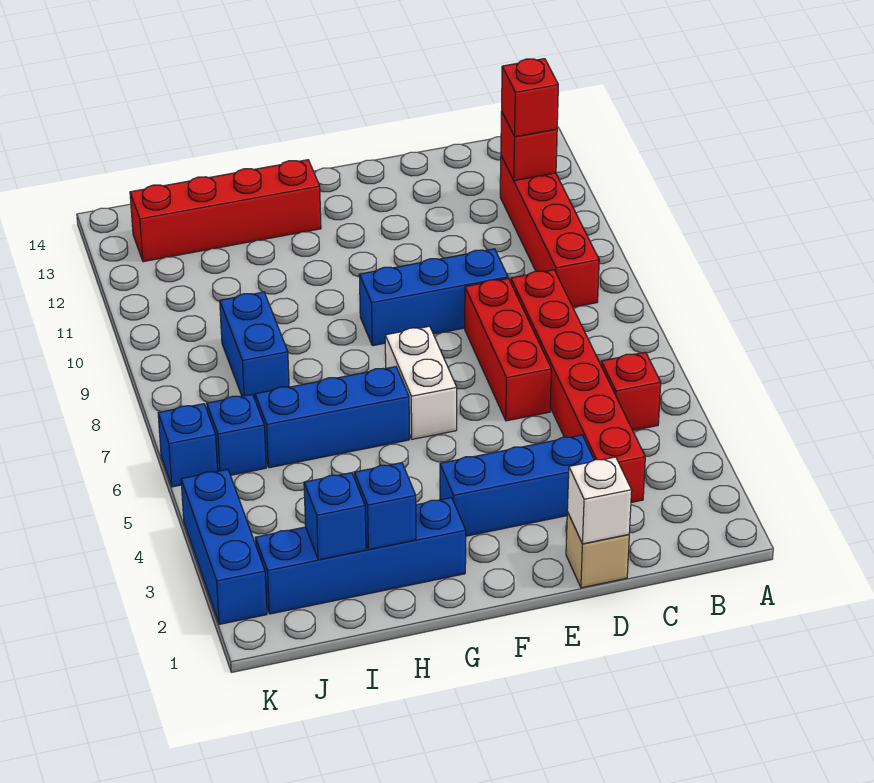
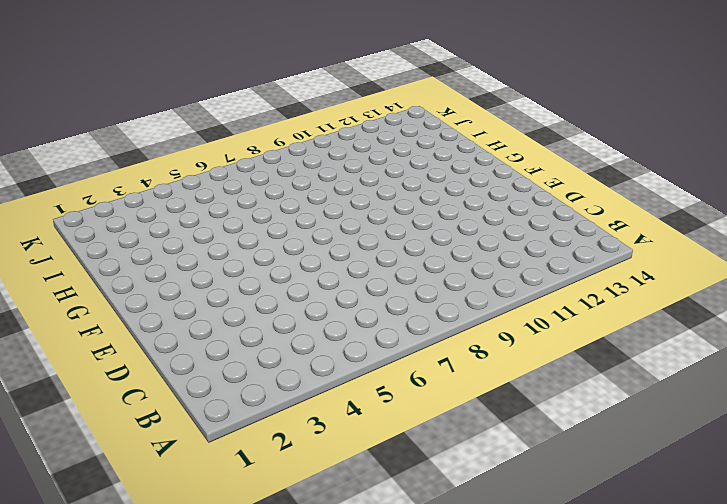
none -> red brick B5 level 1
none -> red brick B9:B12 level 1
none -> red brick C3:C8 level 1

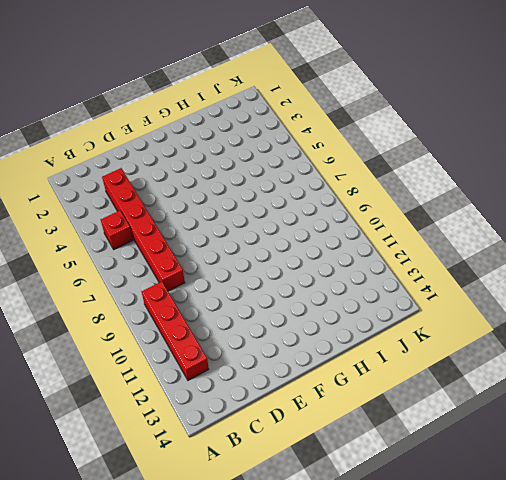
none -> tan brick D1 level 1
none -> blue brick D3:F3 level 1
none -> red brick D6:D8 level 1

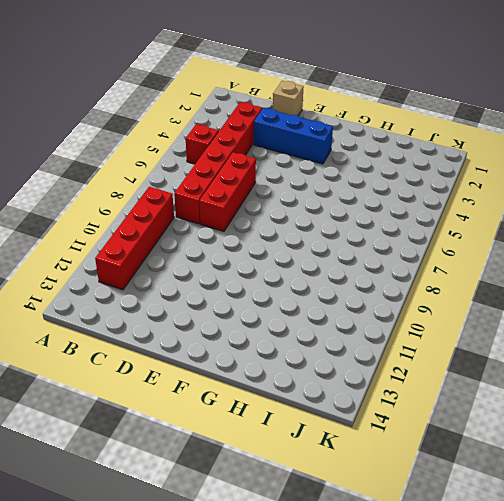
none -> blue brick D9:F9 level 1
none -> white brick F6:F7 level 1
none -> blue brick G2:J2 level 1

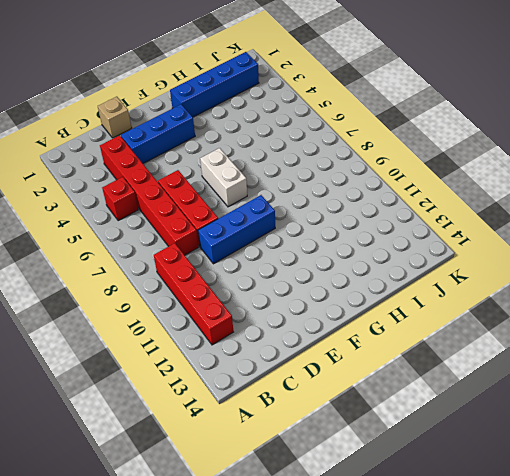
none -> blue brick G6:I6 level 1
none -> red brick G13:J13 level 1
none -> blue brick I8:I9 level 1

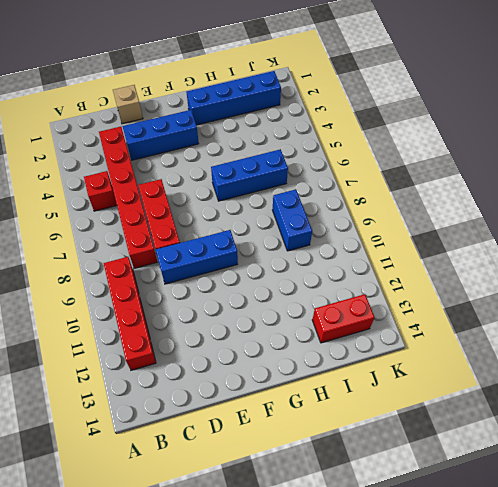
red brick I13:J13 level 1 -> red brick G13:J13 level 1
none -> white brick F6:F7 level 1
none -> blue brick J6 level 1
none -> blue brick K2:K4 level 1

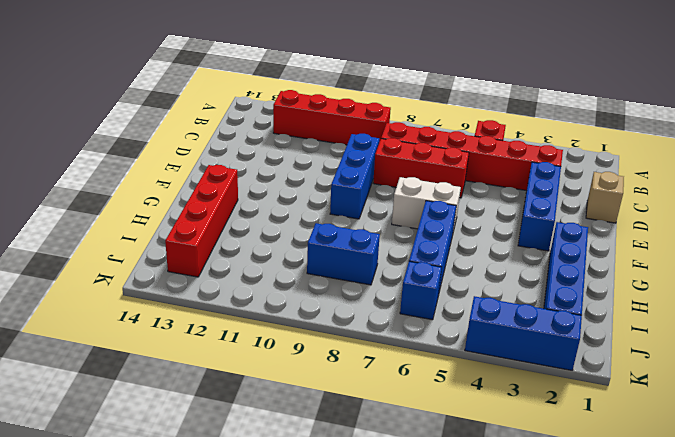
none -> blue brick K6 level 1
none -> red brick B12 level 2
none -> white brick D1 level 2

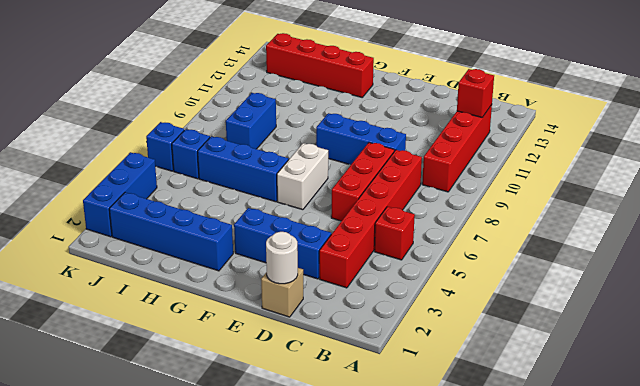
white round brick D1 level 2 -> white brick D1 level 2
none -> blue brick H2 level 2
none -> blue brick I2 level 2
none -> red brick B12 level 3

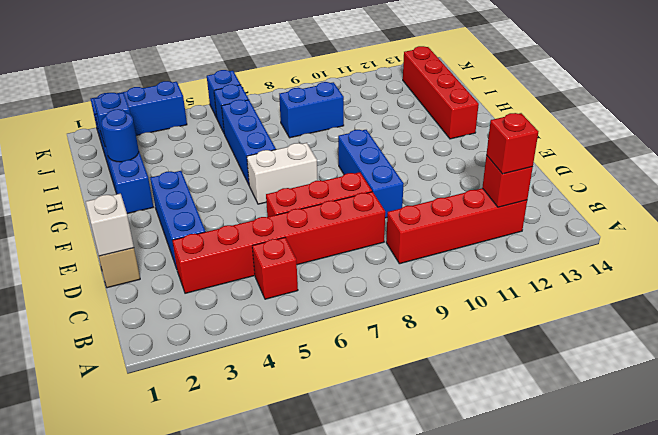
blue round brick H2 level 2 -> blue brick H2 level 2

